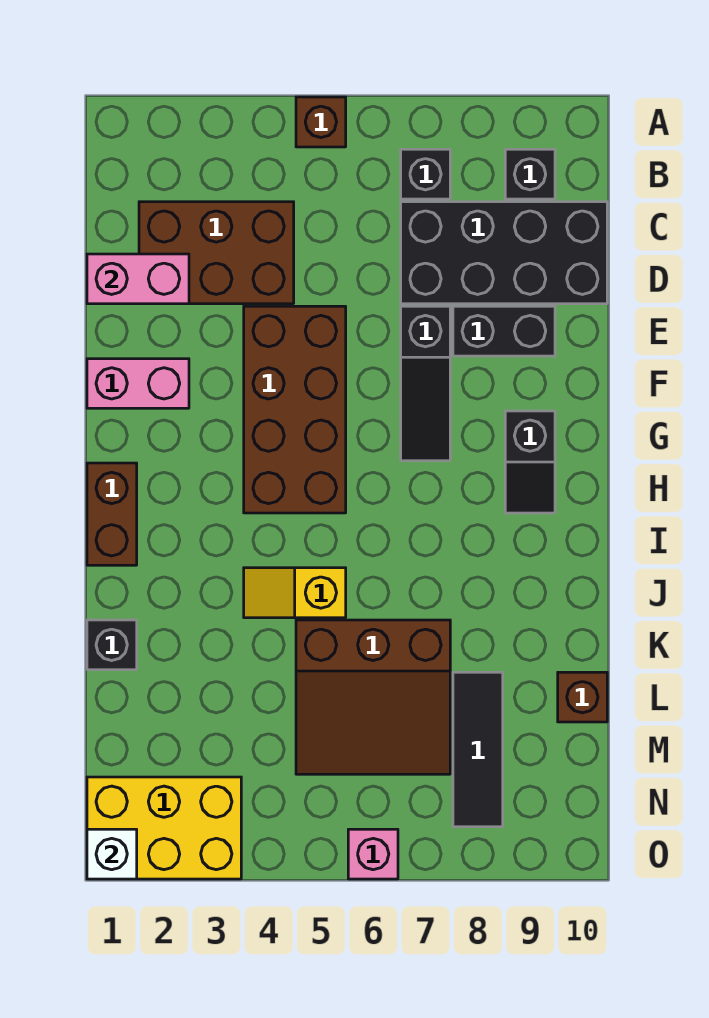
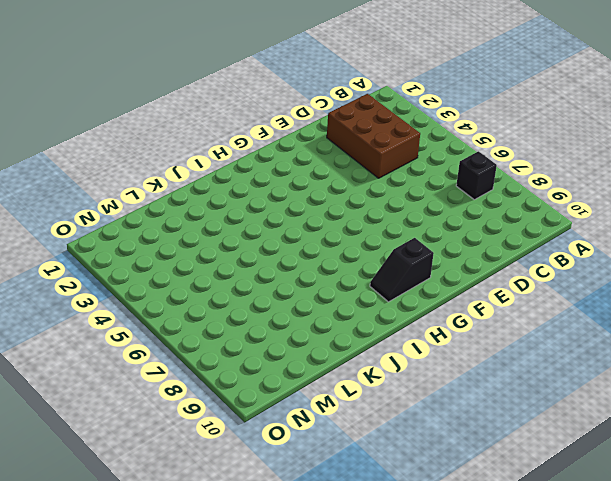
none -> brown brick A5 level 1
none -> black brick B9 level 1
none -> black brick C7:D10 level 1

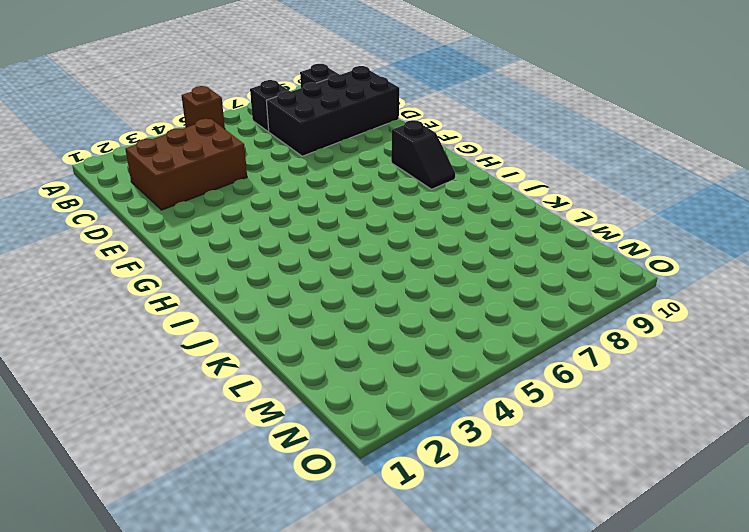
none -> brown brick E4:H5 level 1
none -> black slope E7:G7 level 1 top E
none -> black brick E8:E9 level 1

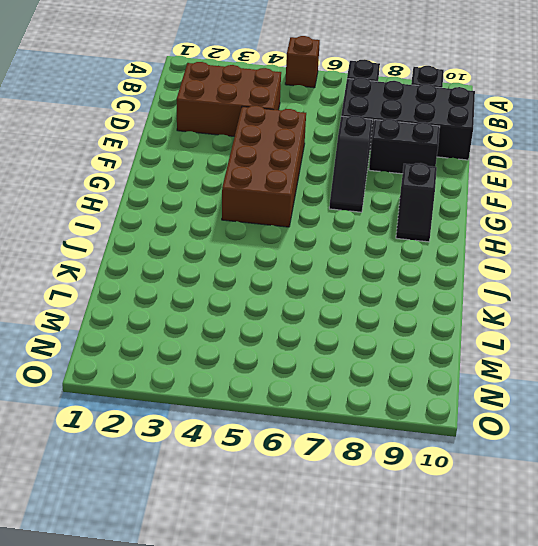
none -> pink brick F1:F2 level 1
none -> brown brick H1:I1 level 1
none -> yellow slope J4:J5 level 1 top 5

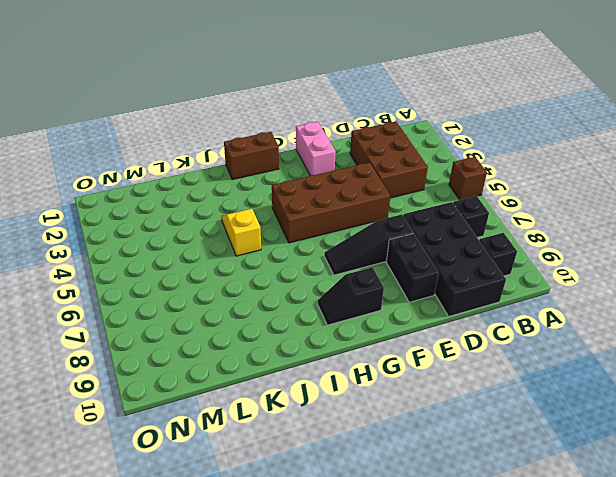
none -> black brick K1 level 1
none -> brown slope K5:M7 level 1 top K
none -> black tile L8:N8 level 1

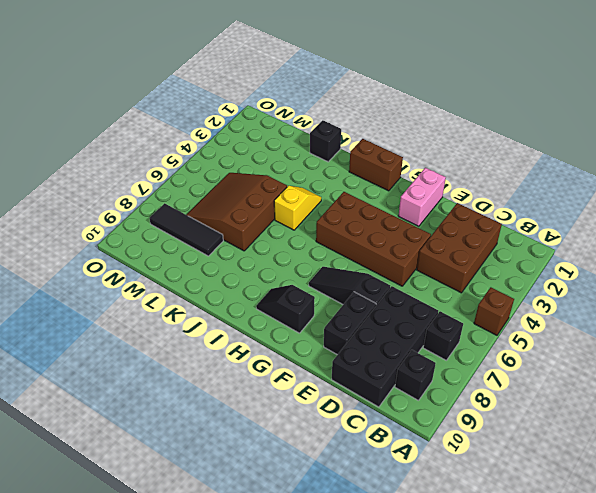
none -> brown brick L10 level 1
none -> yellow brick N1:O3 level 1
none -> pink brick O6 level 1

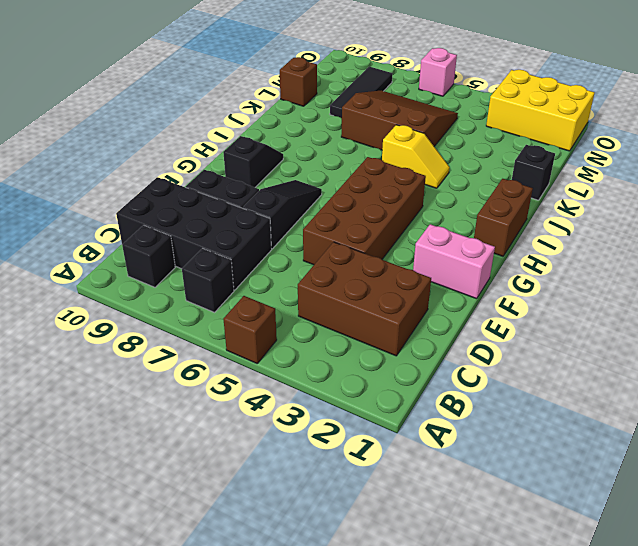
none -> pink brick D1:D2 level 2
none -> white brick O1 level 2

